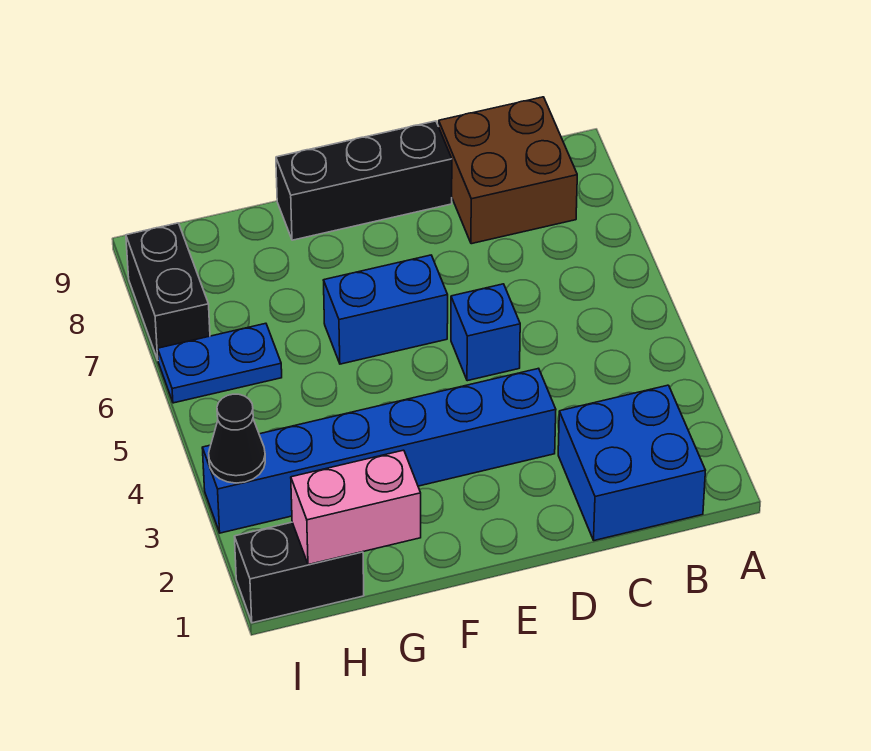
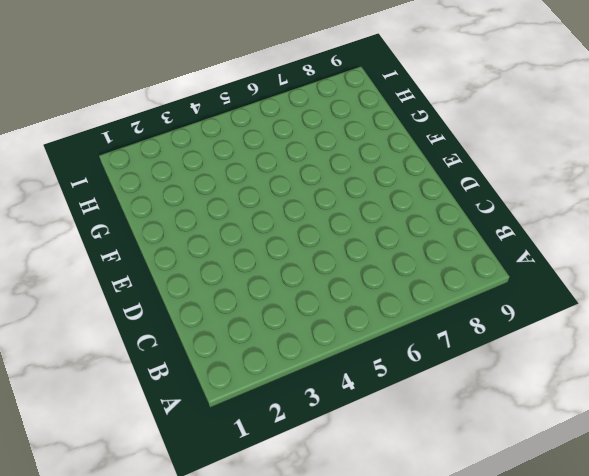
none -> blue brick B1:C2 level 1
none -> brown brick B8:C9 level 1

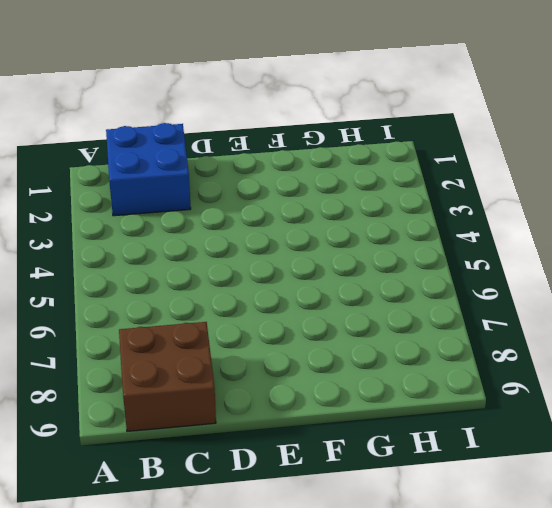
none -> blue brick D3:I3 level 1
none -> blue brick D5 level 1

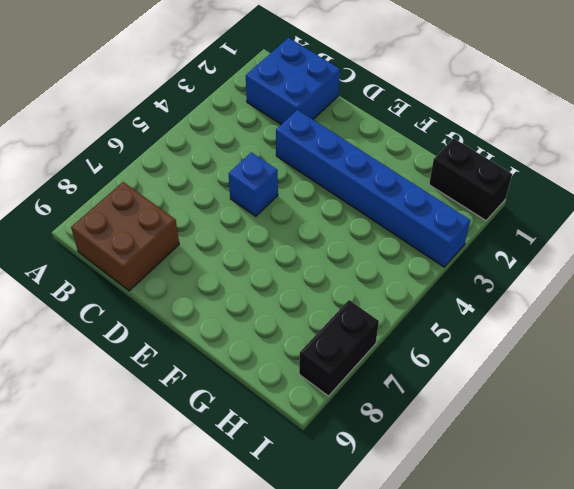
none -> black brick D9:F9 level 1
none -> blue brick E6:F6 level 1

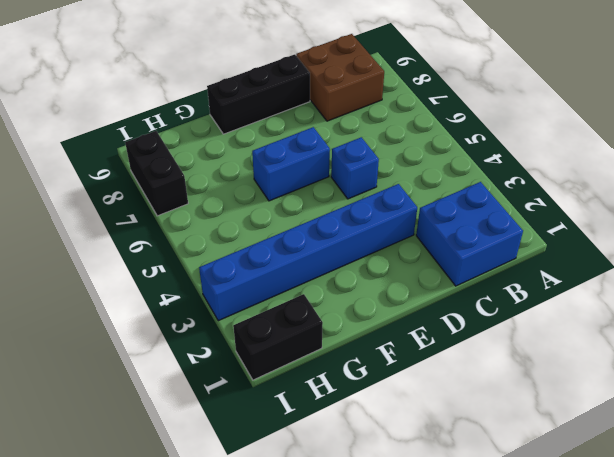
none -> blue plate H6:I6 level 1
none -> pink brick G1:H1 level 2

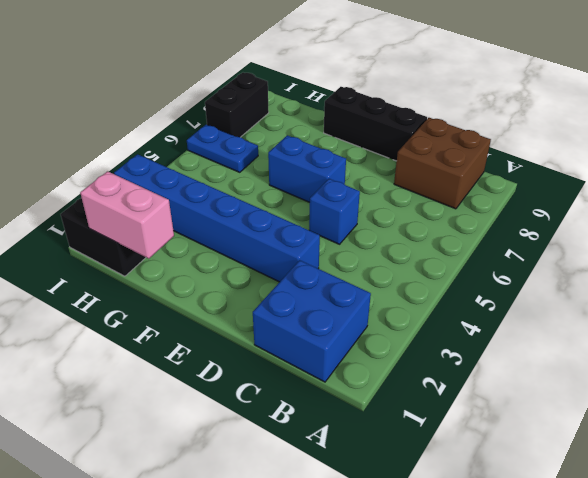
none -> black cone I3 level 2

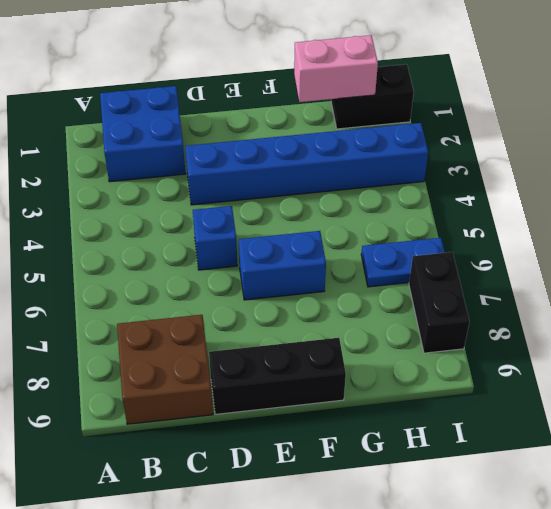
none -> black cone I3 level 2

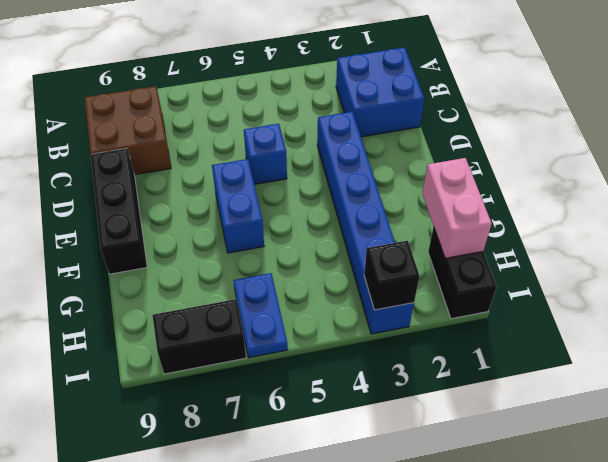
black brick I3 level 2 -> black cone I3 level 2

